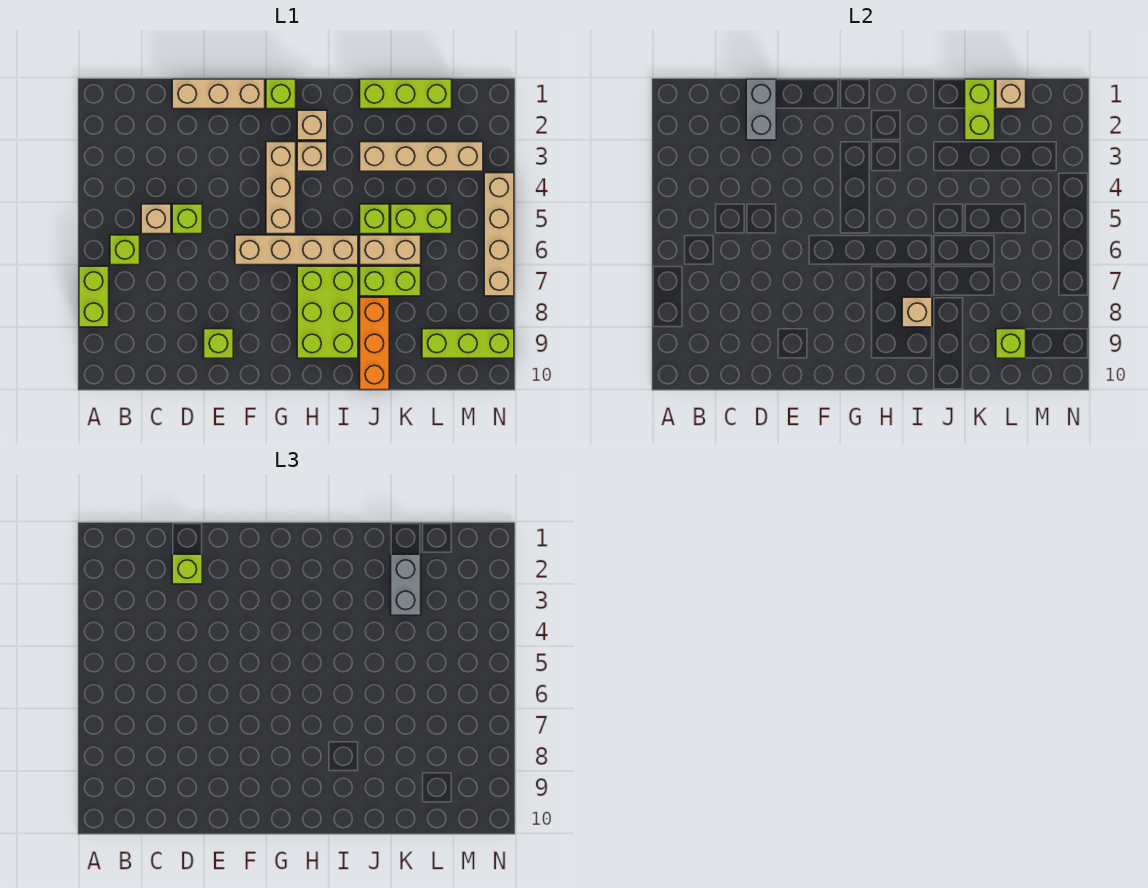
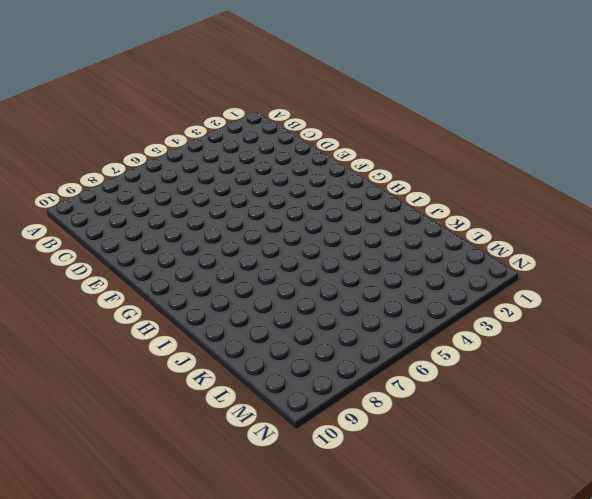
none -> lime brick A7:A8 level 1
none -> lime brick B6 level 1
none -> tan brick C5 level 1

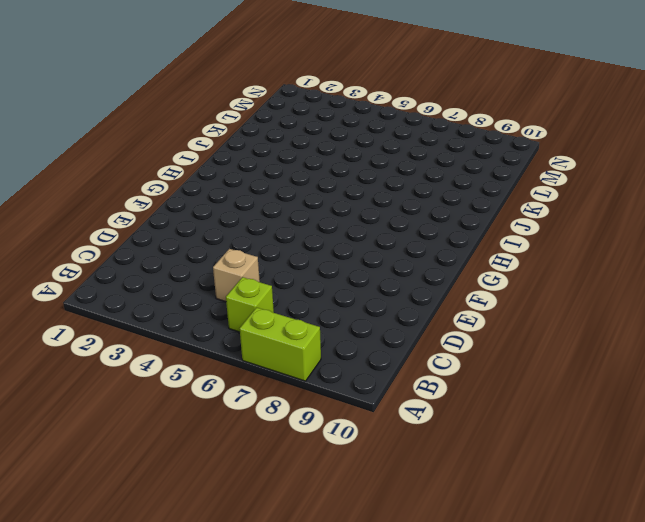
none -> tan brick D1:F1 level 1
none -> lime brick D5 level 1
none -> lime brick E9 level 1

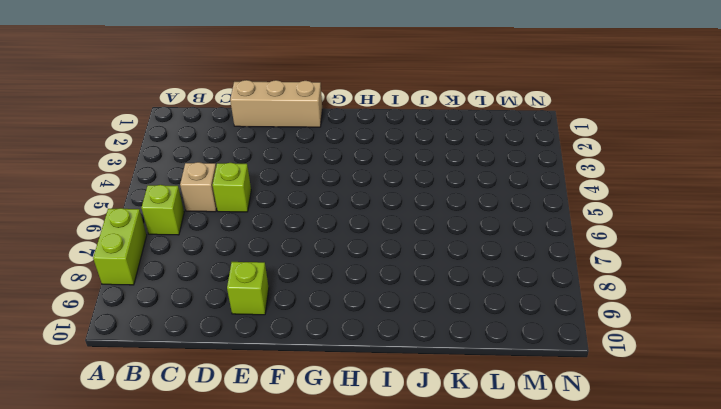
none -> tan brick F6:I6 level 1
none -> lime brick G1 level 1
none -> tan brick G3:G5 level 1

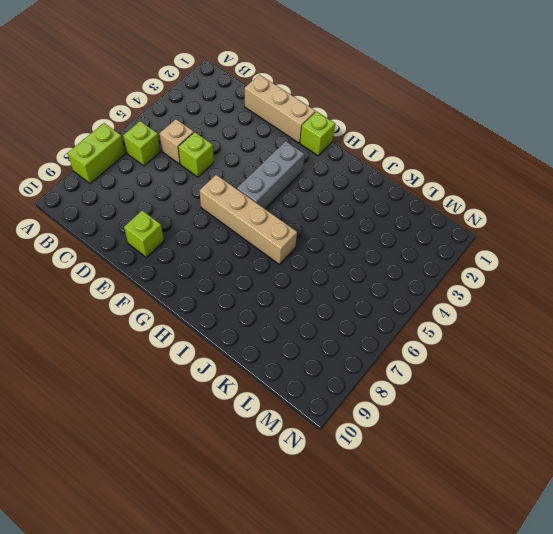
grey brick G3:G5 level 1 -> tan brick G3:G5 level 1
none -> tan brick H2 level 1
none -> tan brick H3 level 1
none -> lime brick H7:I9 level 1

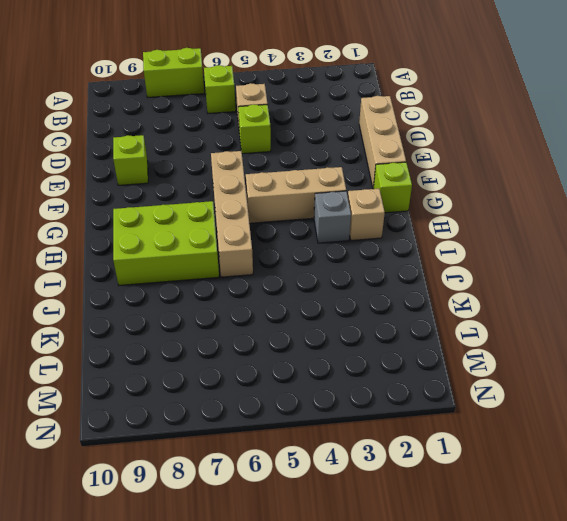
grey brick H3 level 1 -> tan brick H3 level 1
none -> lime brick J1:L1 level 1
none -> tan brick J3:M3 level 1
none -> lime brick J5 level 1

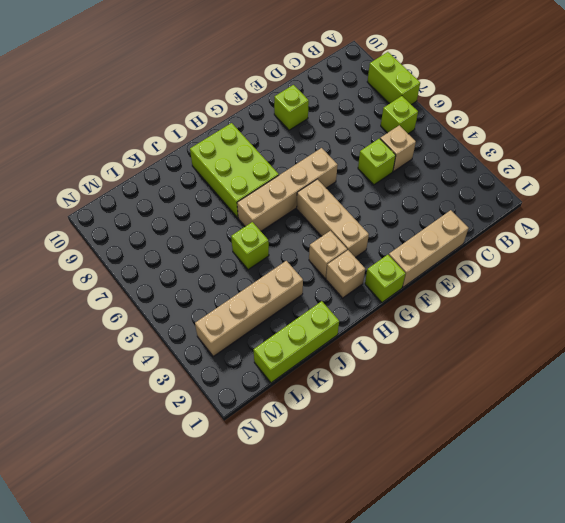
none -> tan brick J6:K6 level 1
none -> lime brick J7:K7 level 1
none -> orange brick J8:J10 level 1

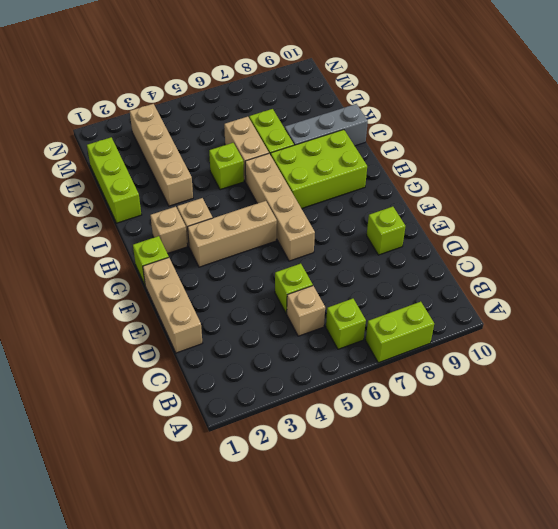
grey brick J8:J10 level 1 -> orange brick J8:J10 level 1
none -> lime brick K5:L5 level 1
none -> lime brick L9:N9 level 1
none -> tan brick N4:N7 level 1

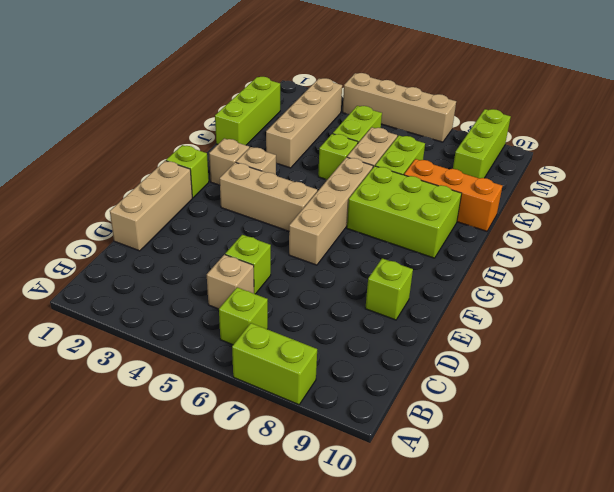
none -> grey brick D1:D2 level 2
none -> tan brick I8 level 2
none -> lime brick K1:K2 level 2

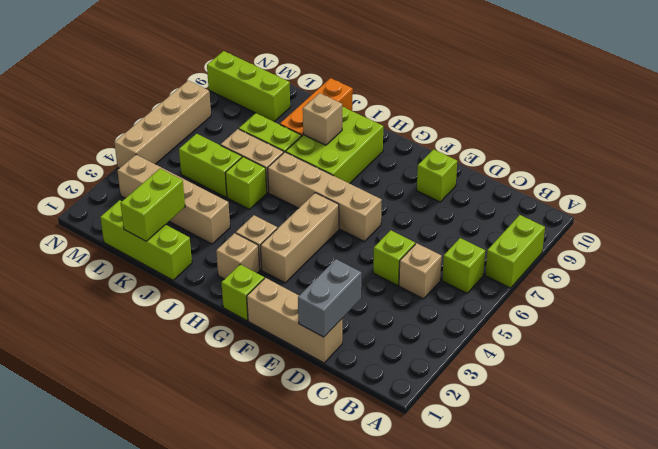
none -> tan brick L1 level 2
none -> lime brick L9 level 2
none -> lime brick D2 level 3

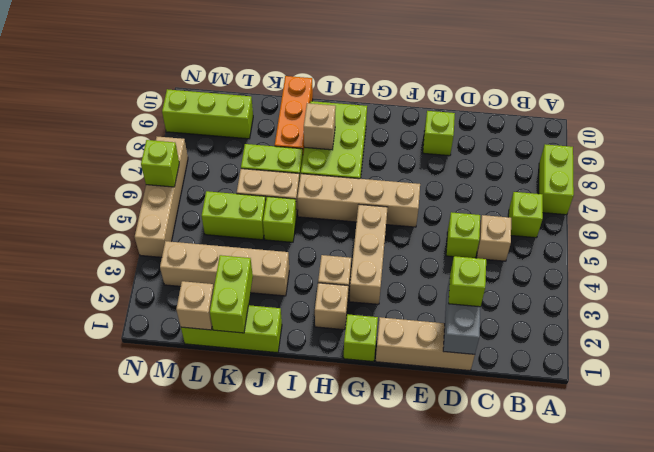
lime brick N6 level 2 -> lime brick L9 level 2
none -> grey brick K2:K3 level 3

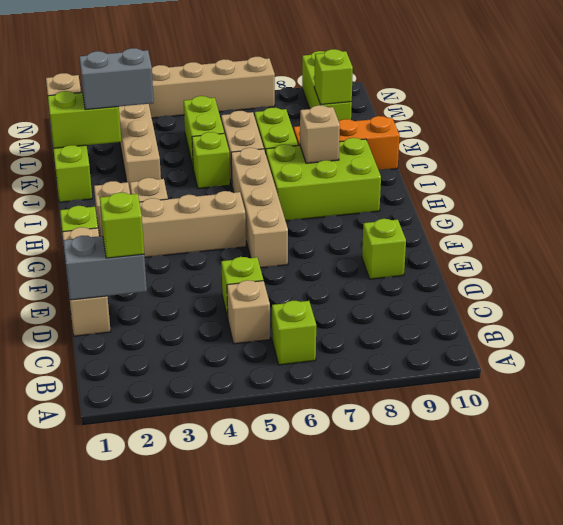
none -> lime brick A7:A8 level 1

